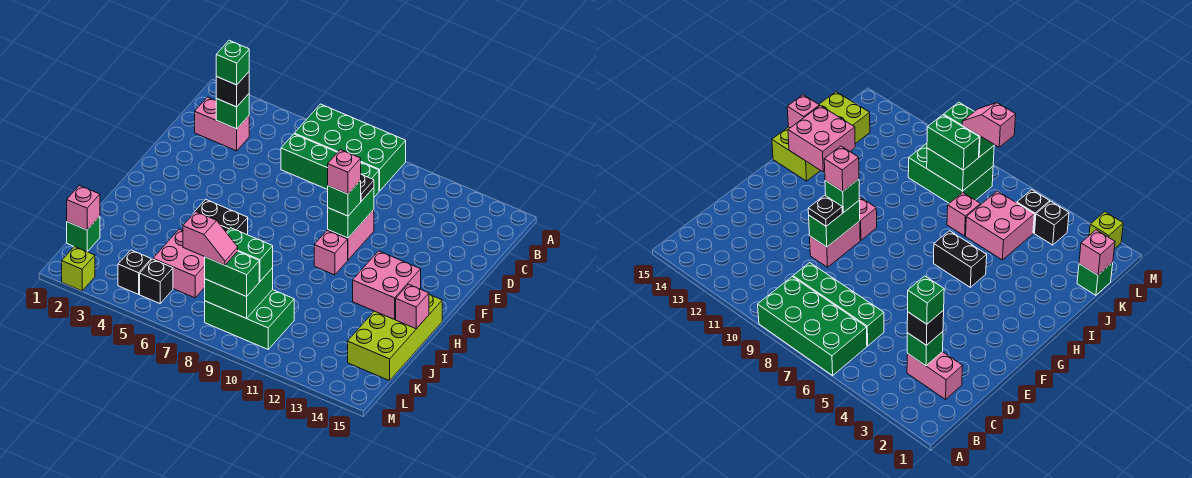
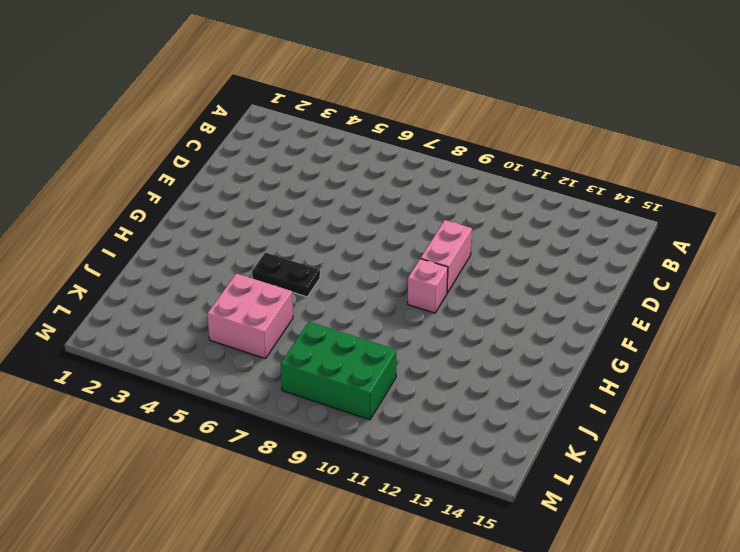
black plate H5:H6 level 1 -> black brick H5:H6 level 1
none -> green brick A6:B9 level 1
none -> pink brick C2:C3 level 1
none -> green brick C6:C9 level 1

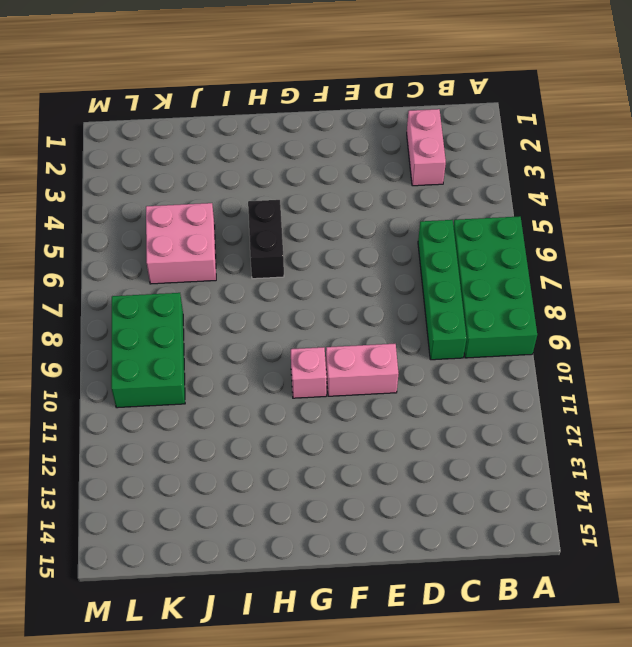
none -> lime brick H14:K15 level 1
none -> pink brick J7 level 1
none -> green brick K1 level 1

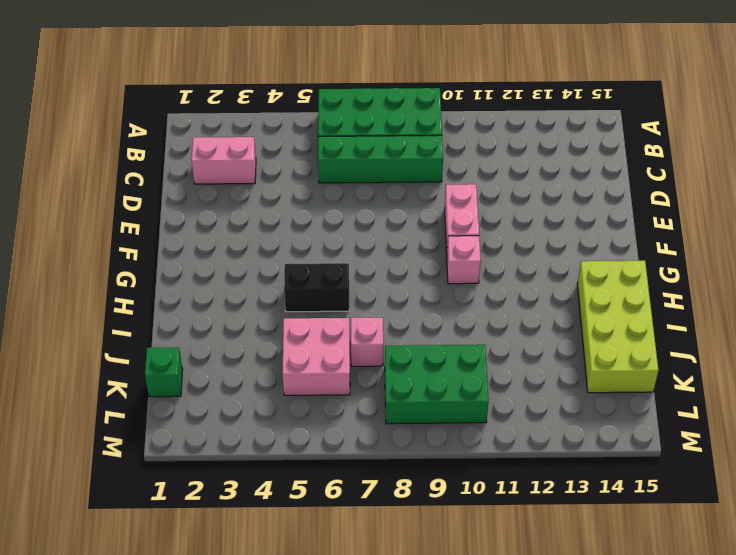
none -> black brick L4 level 1
none -> black brick L5 level 1
none -> lime brick M2 level 1

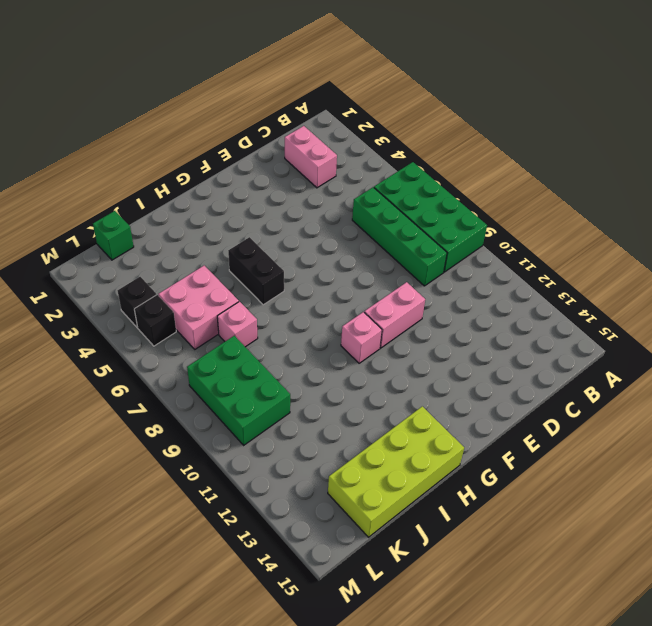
none -> lime brick M2 level 1
none -> green brick C3 level 2
none -> green brick E10:F10 level 2

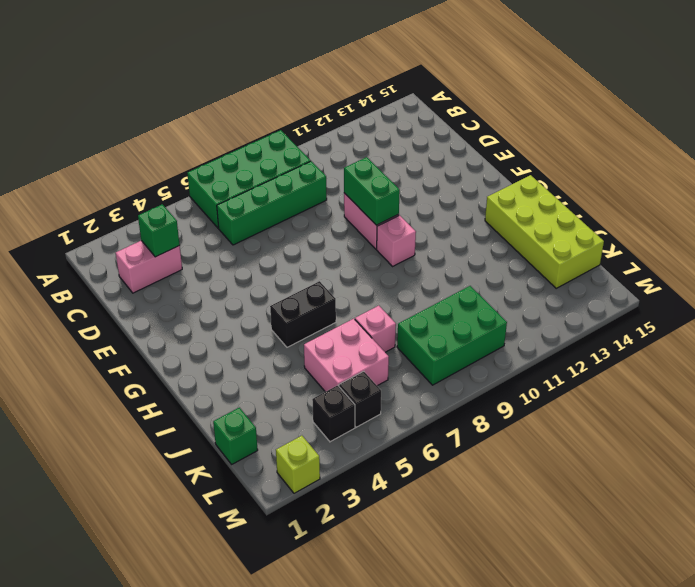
none -> pink brick H13:I14 level 2
none -> pink brick I15 level 2
none -> pink brick K1 level 2

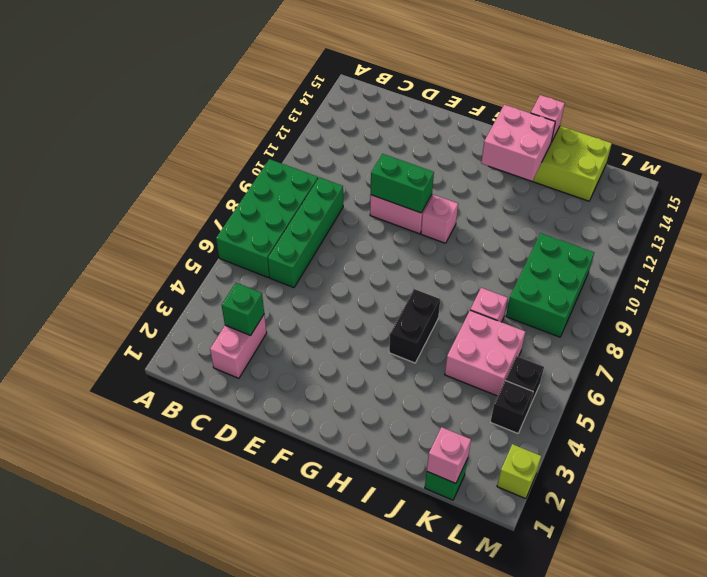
none -> green brick K8:L9 level 2
none -> black brick C3 level 3
none -> black plate E10 level 3

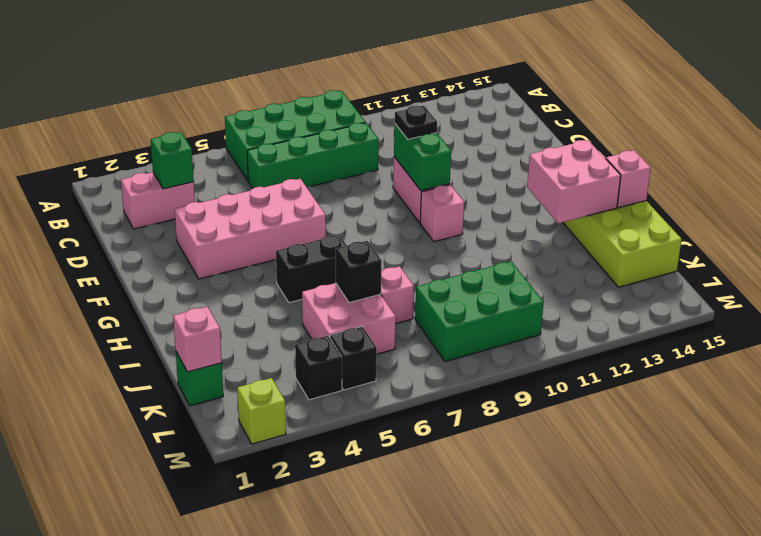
pink brick E3:F6 level 1 -> none
black brick J6 level 2 -> black brick C3 level 3
none -> green brick K8:L9 level 2
none -> green brick F10 level 3
none -> green brick K8:K9 level 3

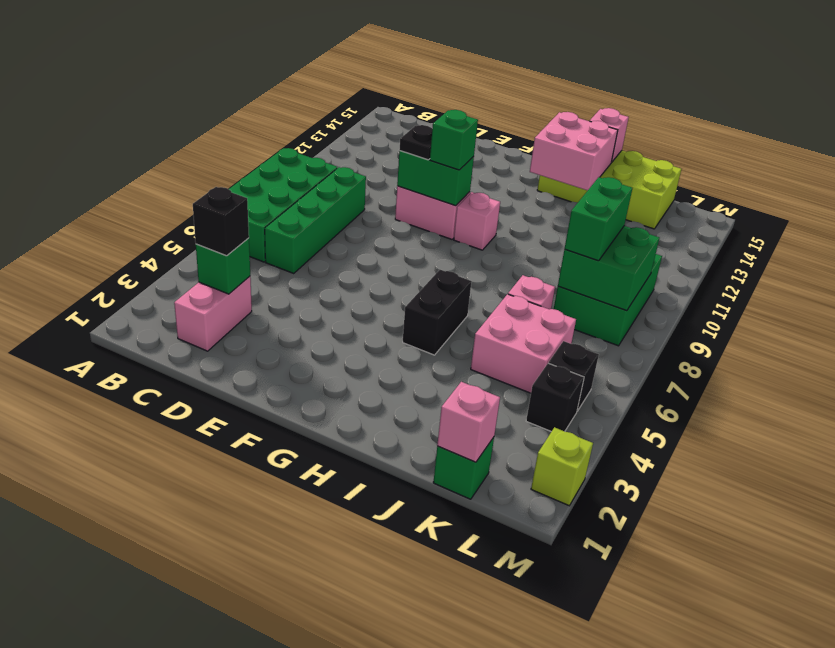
none -> green brick L8:L9 level 3
none -> green brick C3 level 4
none -> pink brick F10 level 4

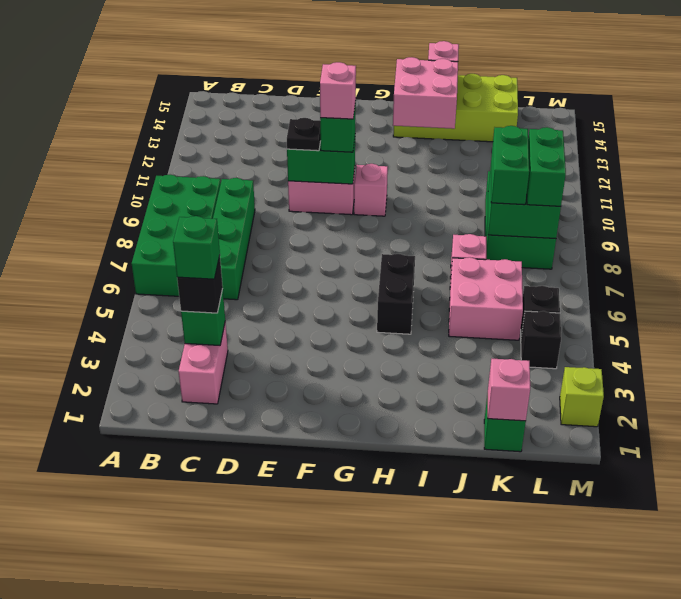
none -> pink slope L7:L8 level 4 top 7

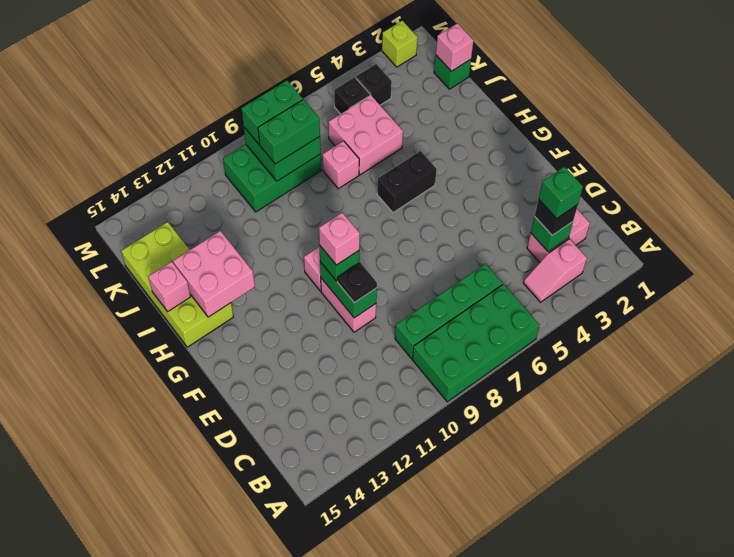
pink slope B3:B4 level 1 top 3 -> pink slope L7:L8 level 4 top 7

